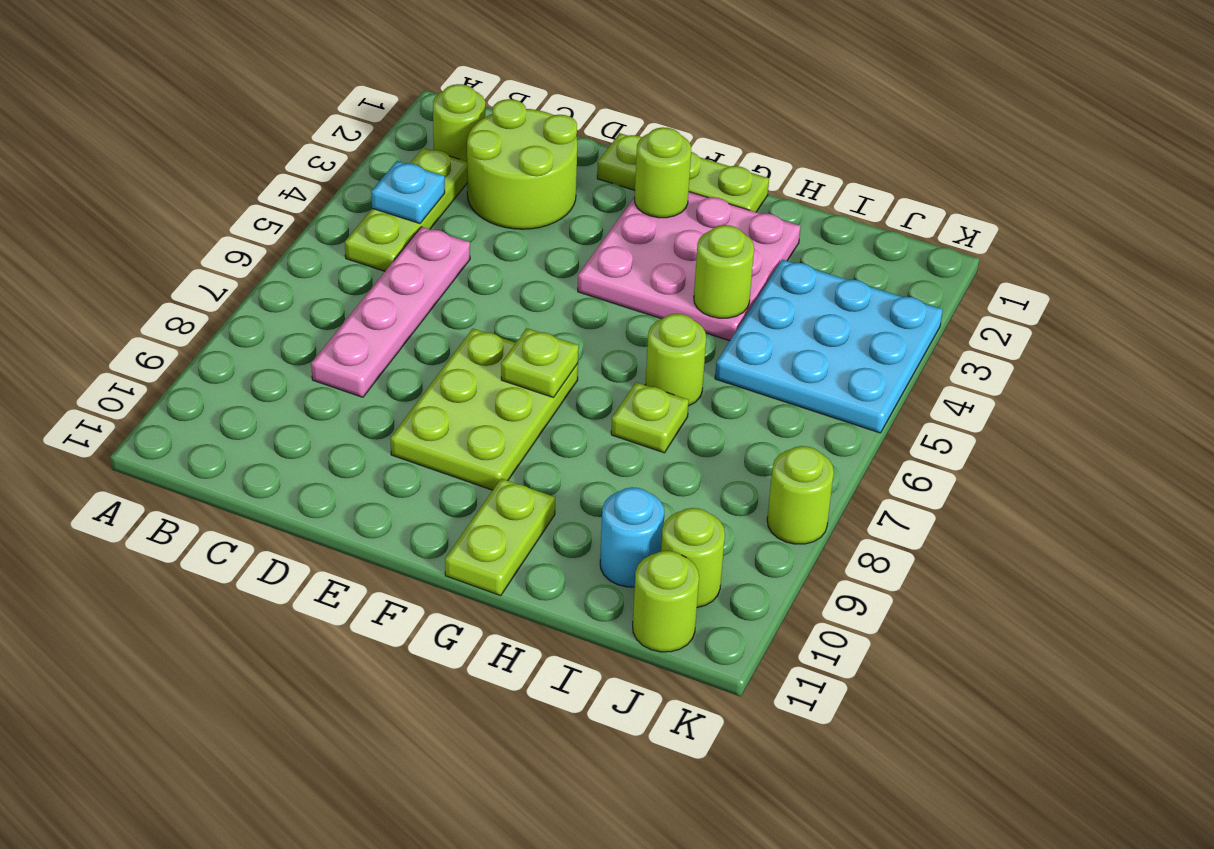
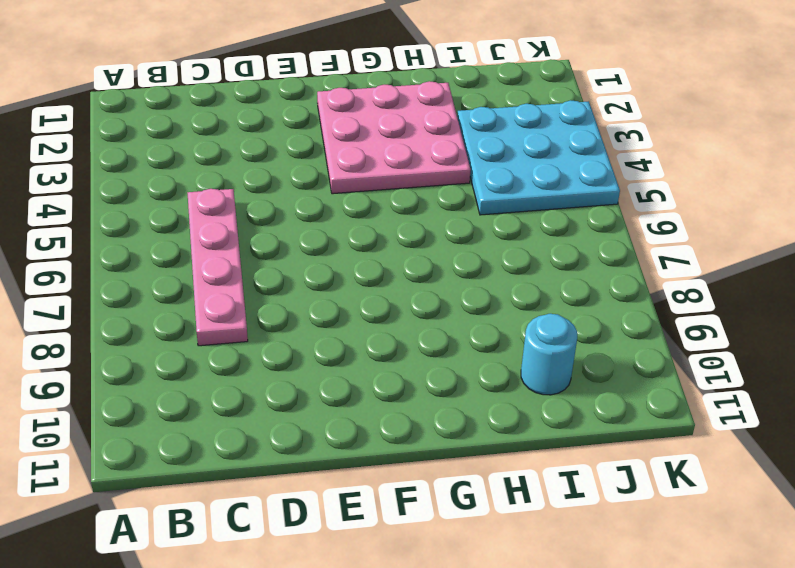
none -> lime round brick B2 level 1
none -> lime plate B3:B5 level 1
none -> lime round brick C2:D3 level 1

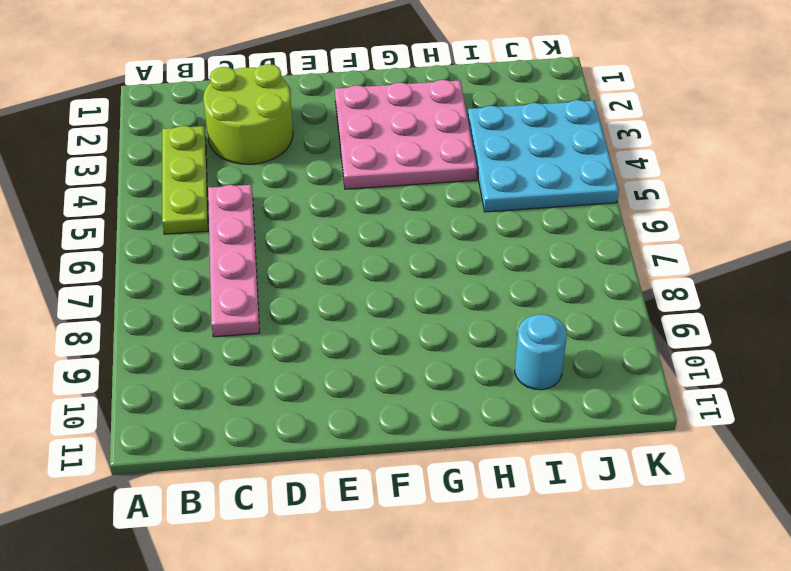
none -> lime round brick B2 level 1
none -> lime plate E1:G1 level 1
none -> lime plate E7:F9 level 1

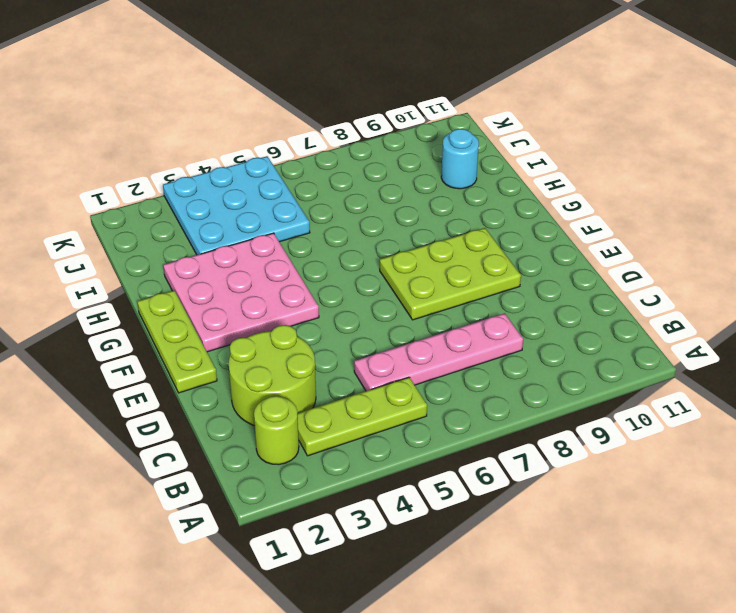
none -> lime plate G10:G11 level 1
none -> lime round brick H6 level 1
none -> lime plate H7 level 1

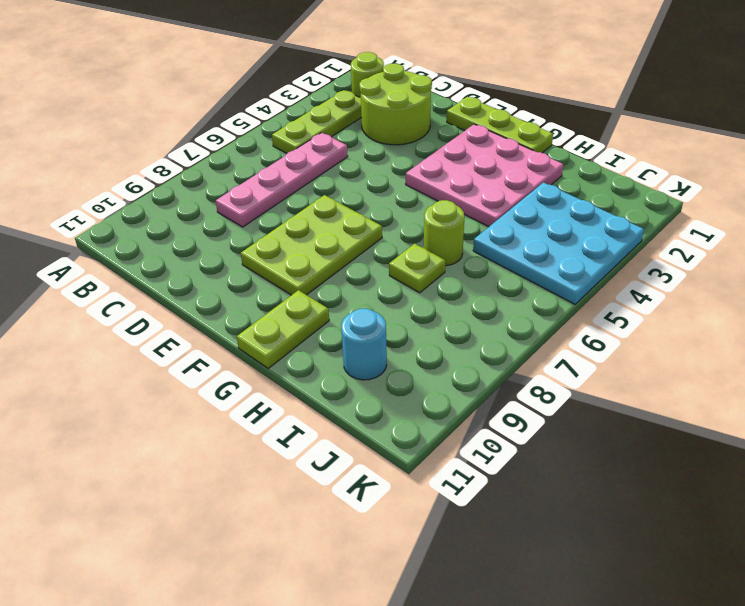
none -> lime round brick J10 level 1
none -> lime round brick J11 level 1
none -> lime round brick K8 level 1

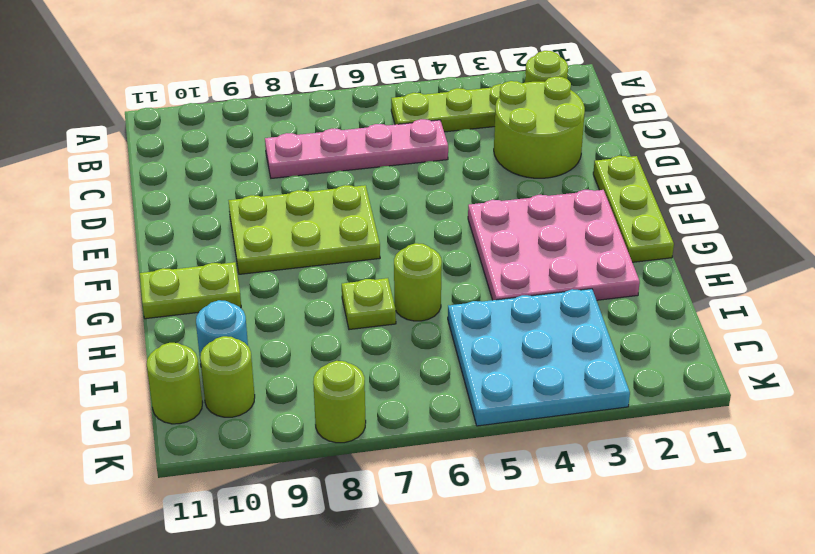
none -> cyan plate B4 level 2
none -> lime round brick F2 level 2
none -> lime plate F7 level 2

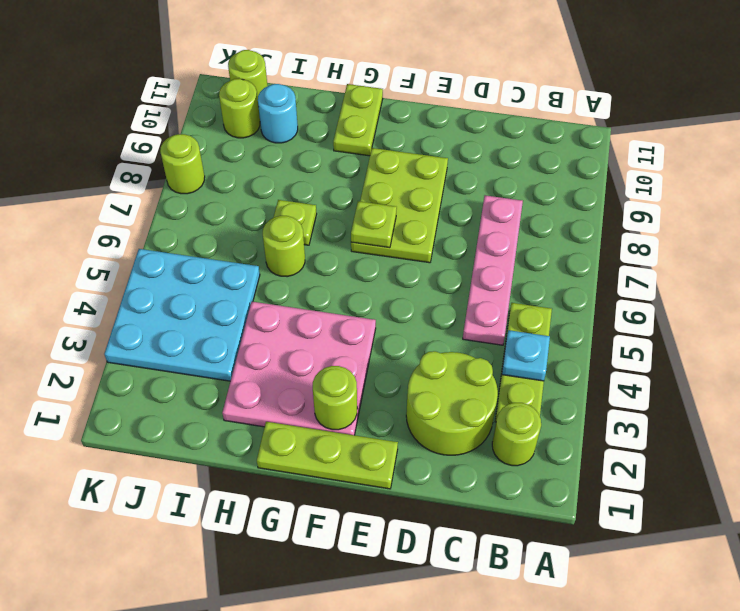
none -> lime round brick H4 level 2

